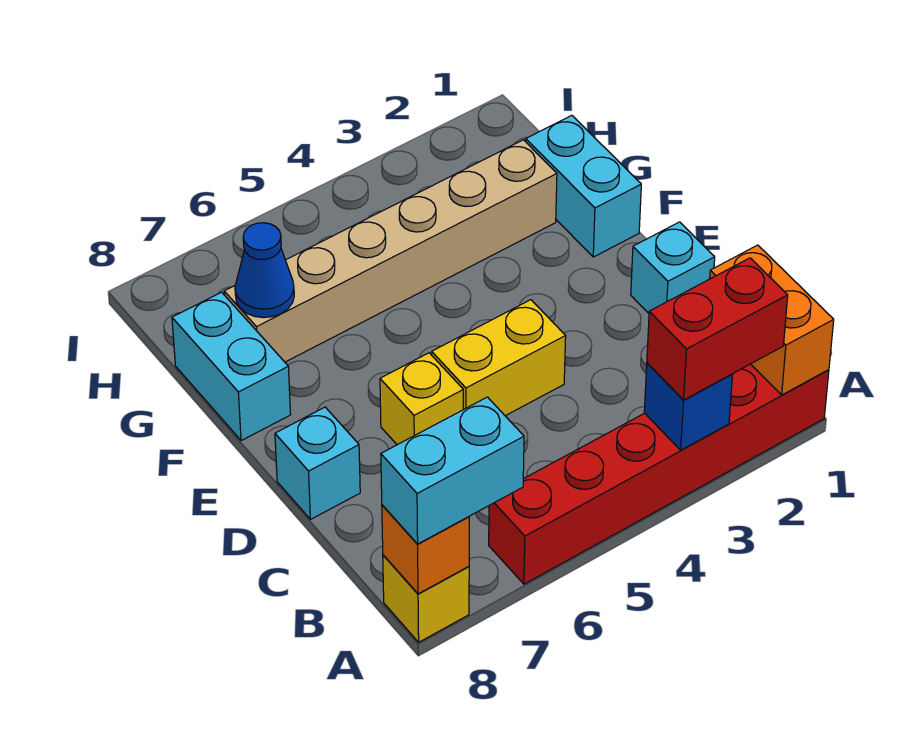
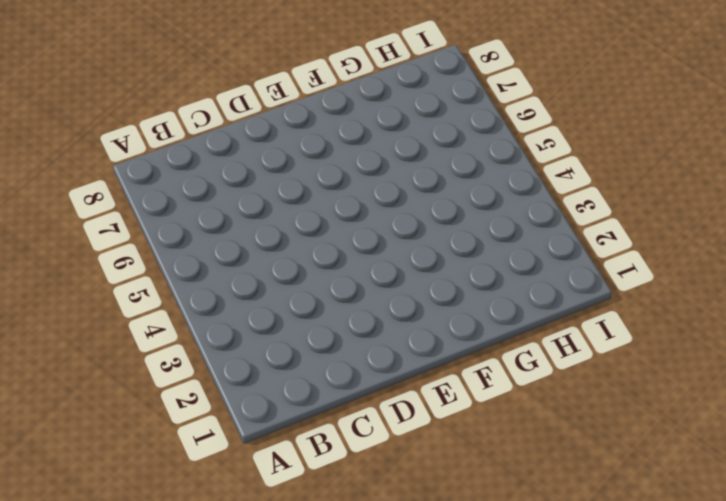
none -> red brick A1:A6 level 1
none -> yellow brick A8 level 1
none -> cyan brick D1 level 1

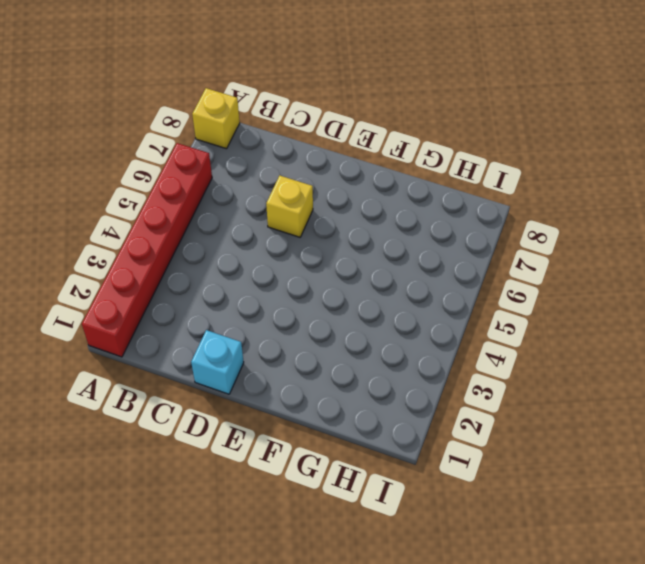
none -> yellow brick D4:D5 level 1
none -> cyan brick D8 level 1
none -> cyan brick F1:G1 level 1

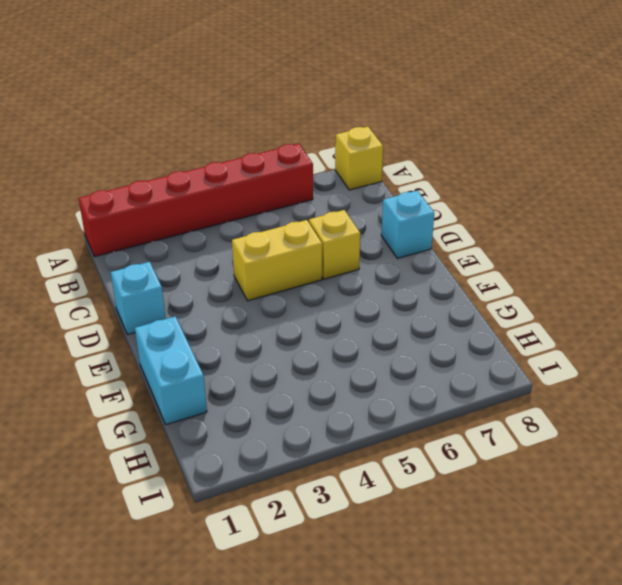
none -> cyan brick F8:G8 level 1
none -> tan brick G2:G7 level 1
none -> orange brick A1:B1 level 2

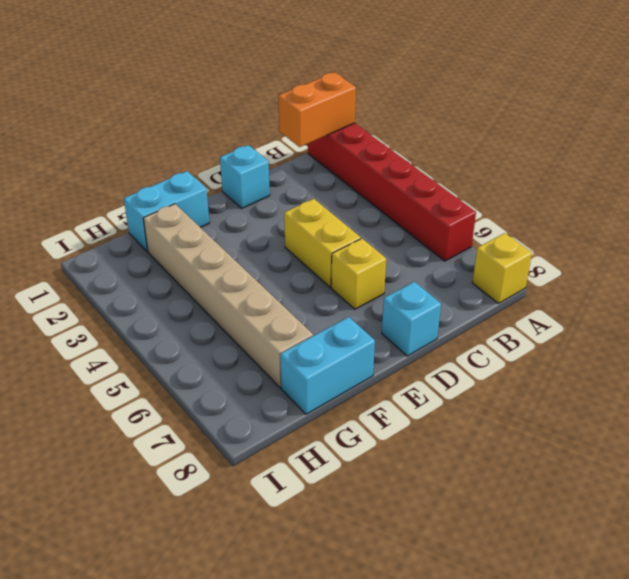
none -> blue brick A3 level 2
none -> orange brick A8 level 2
none -> blue cone G7 level 2

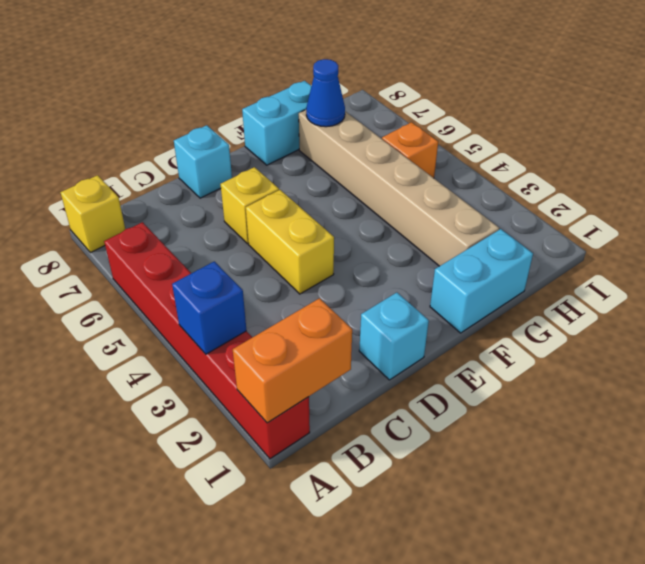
orange brick H5 level 1 -> orange brick A8 level 2
none -> red brick A2:A3 level 3
none -> cyan brick A7:A8 level 3

